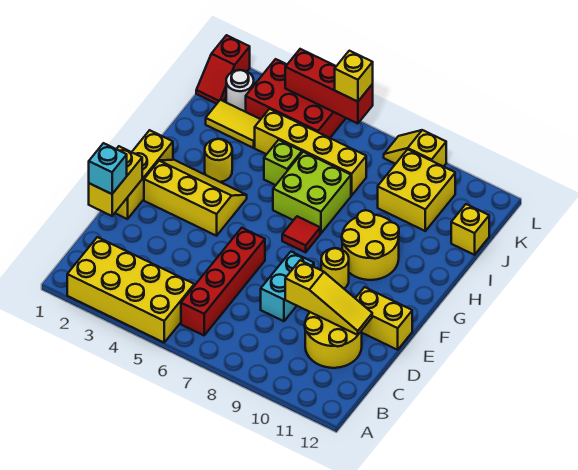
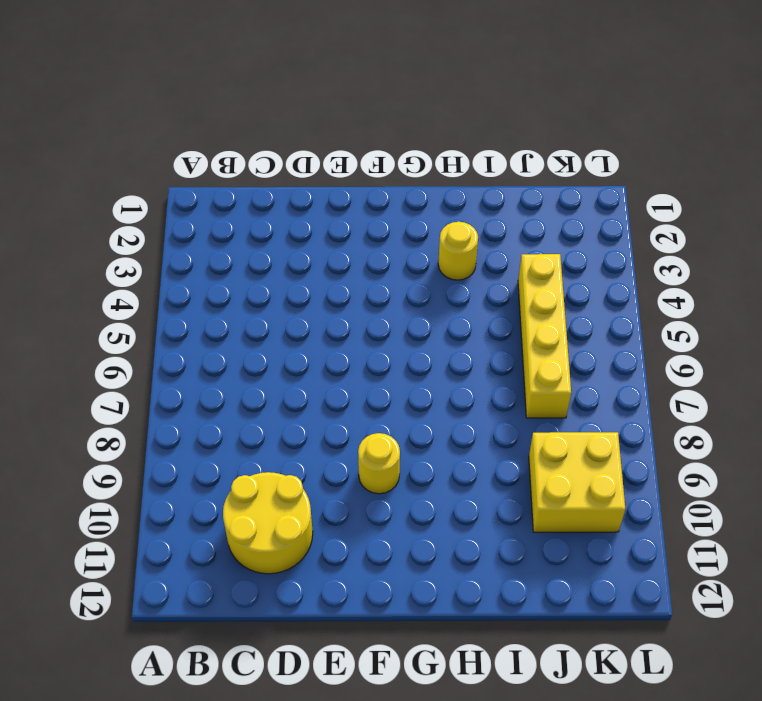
none -> yellow brick A2:B5 level 1
none -> red brick B6:E6 level 1
none -> cyan brick D8:E8 level 1

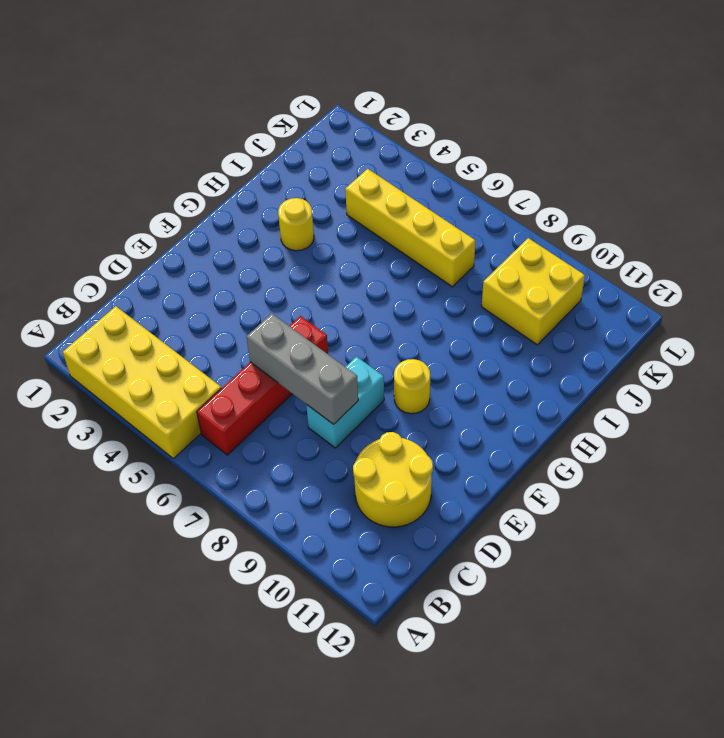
grey brick D6:D8 level 2 -> none
none -> yellow brick E1:G1 level 1
none -> yellow brick E11:E12 level 1
none -> yellow slope F2:G4 level 1 top F

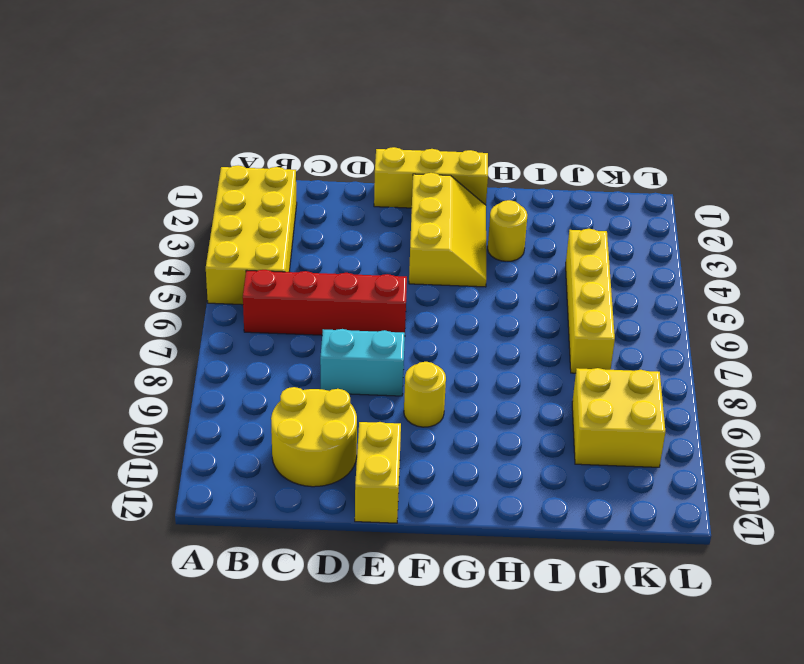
none -> red tile G7 level 1
none -> yellow round brick G9:H10 level 1
none -> lime brick H6:I7 level 1

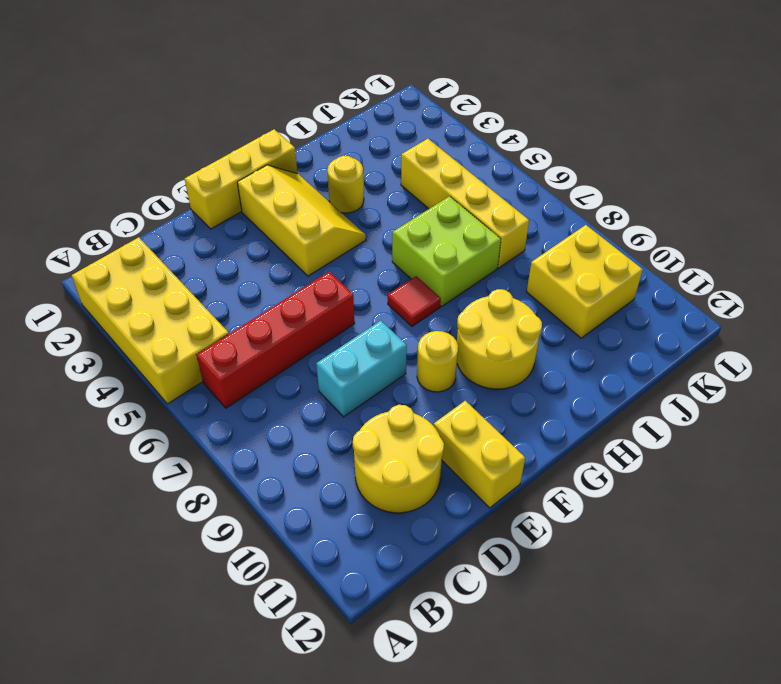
none -> lime brick I5 level 1
none -> yellow tile J2:J3 level 1
none -> yellow brick J12 level 1

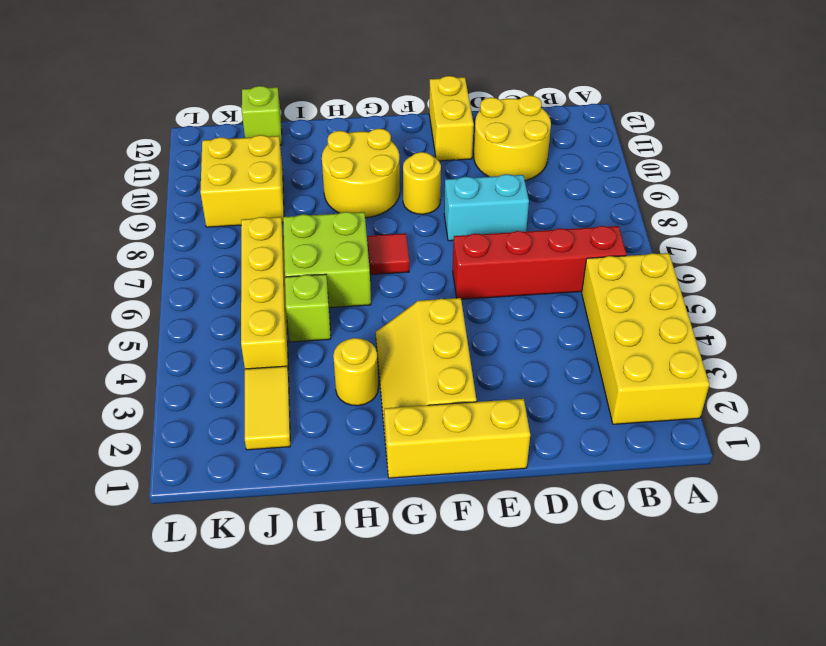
lime brick J12 level 1 -> yellow brick J12 level 1
none -> red slope K1:L1 level 1 top L
none -> white round brick K2 level 1
none -> red brick K3:L5 level 1

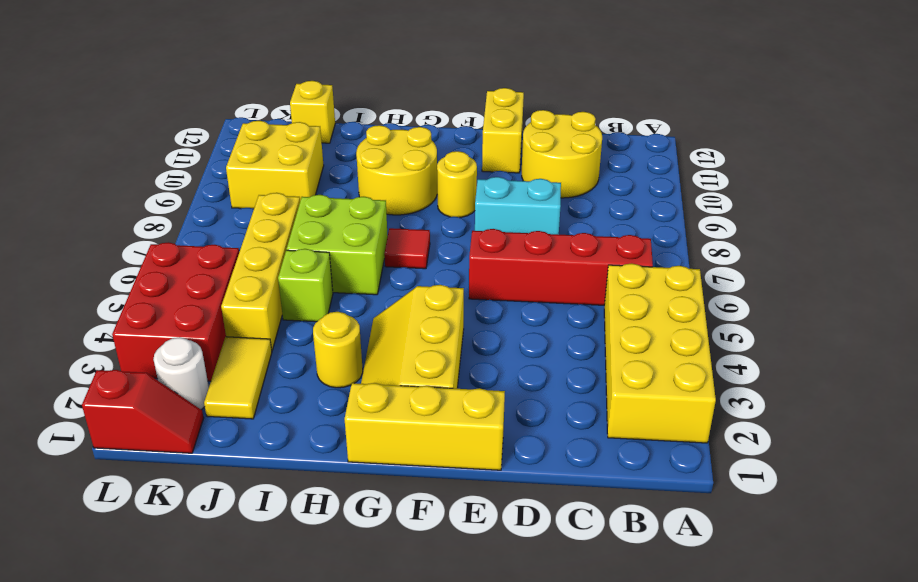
none -> yellow slope L8:L9 level 1 top 9
none -> yellow brick D1:E1 level 2
none -> yellow slope D9:D11 level 2 top 9

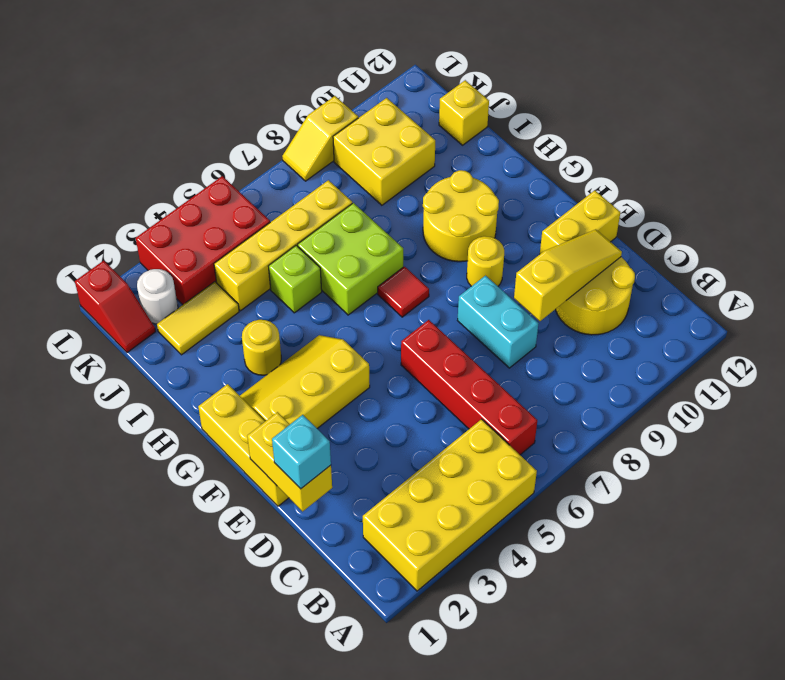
none -> red brick L4:L6 level 2
none -> yellow brick L6 level 3

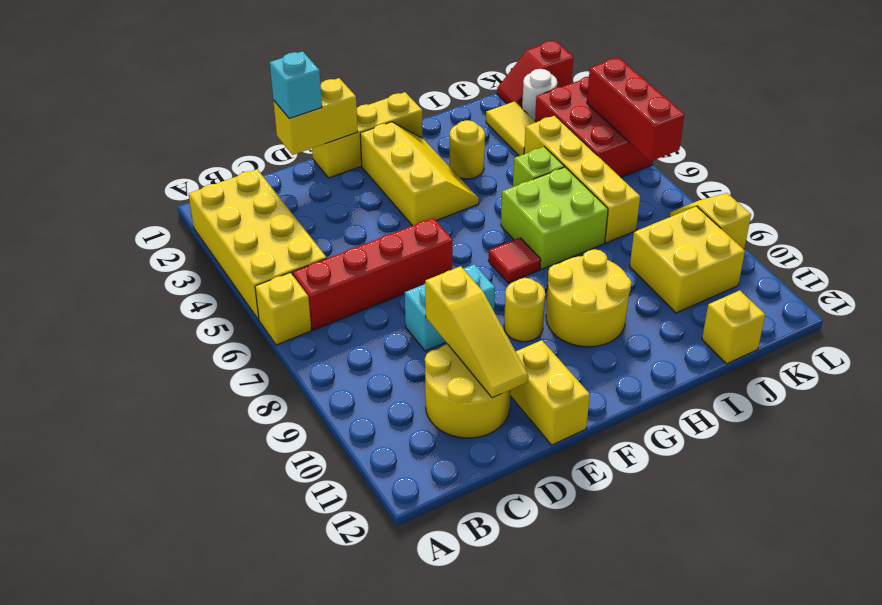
yellow brick A6 level 1 -> yellow brick L6 level 3

